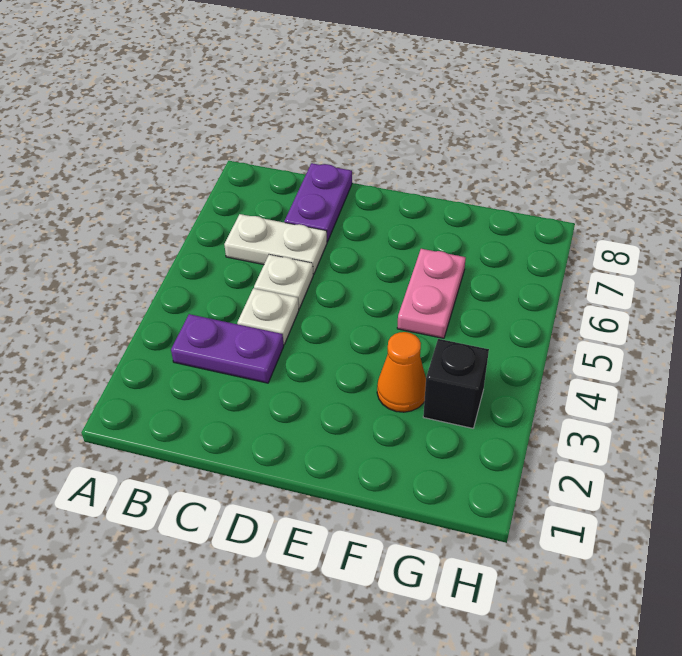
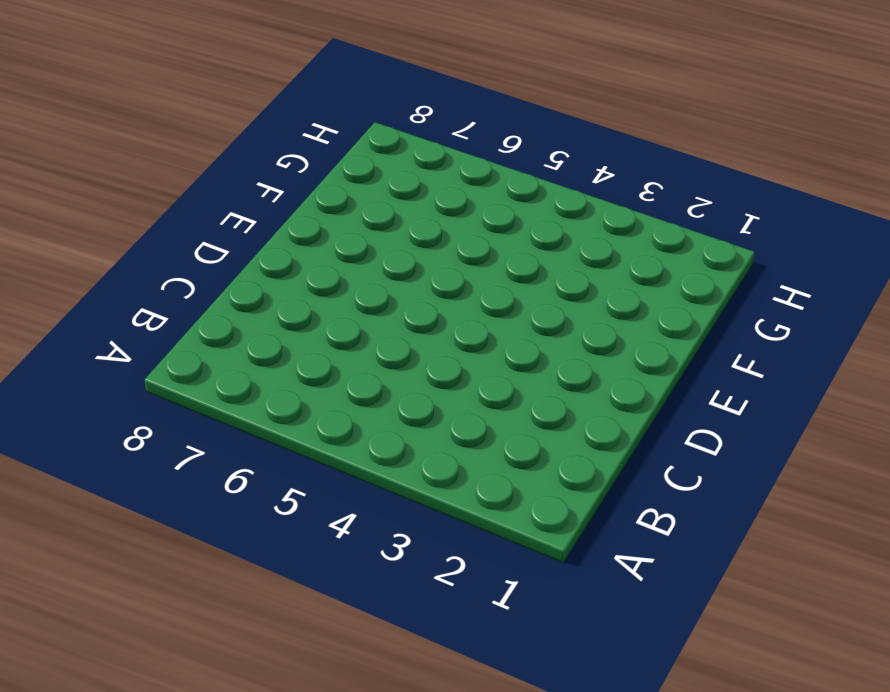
none -> purple plate B3:C3 level 1
none -> white plate B6:C6 level 1

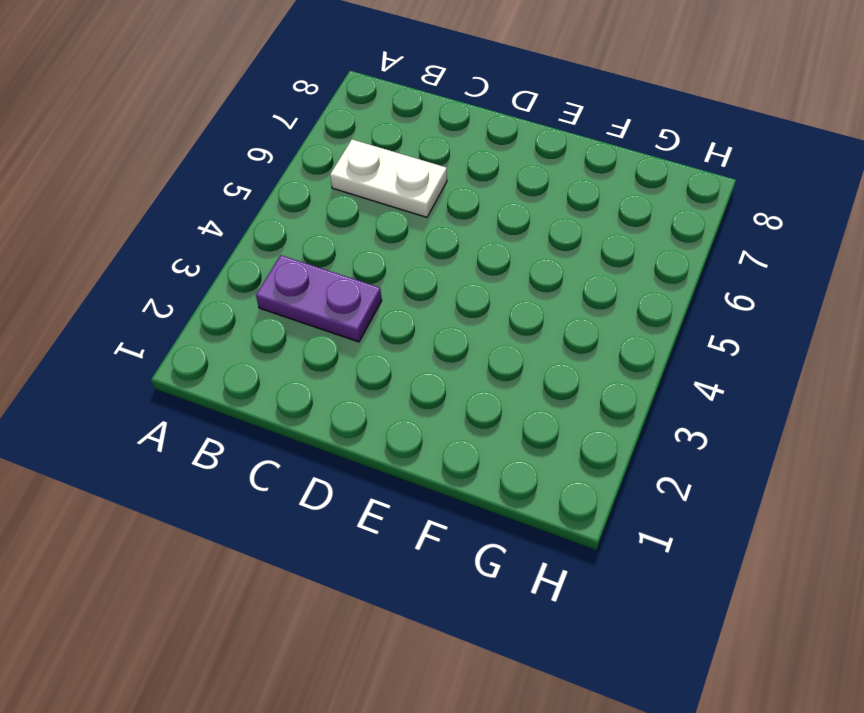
none -> white plate C4 level 1
none -> white plate C5 level 1

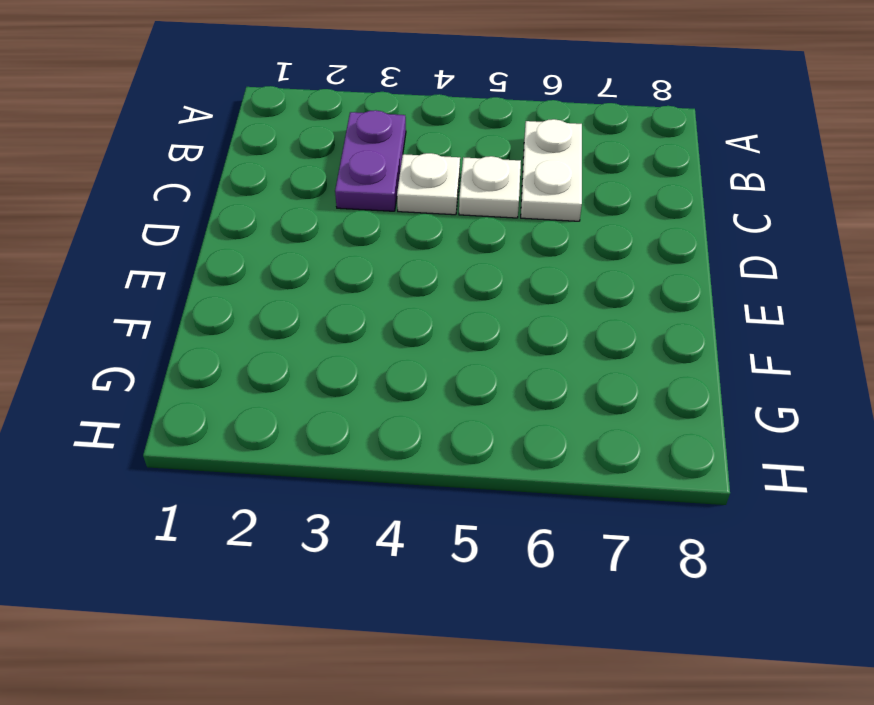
none -> purple plate C7:C8 level 1
none -> orange cone F3 level 1

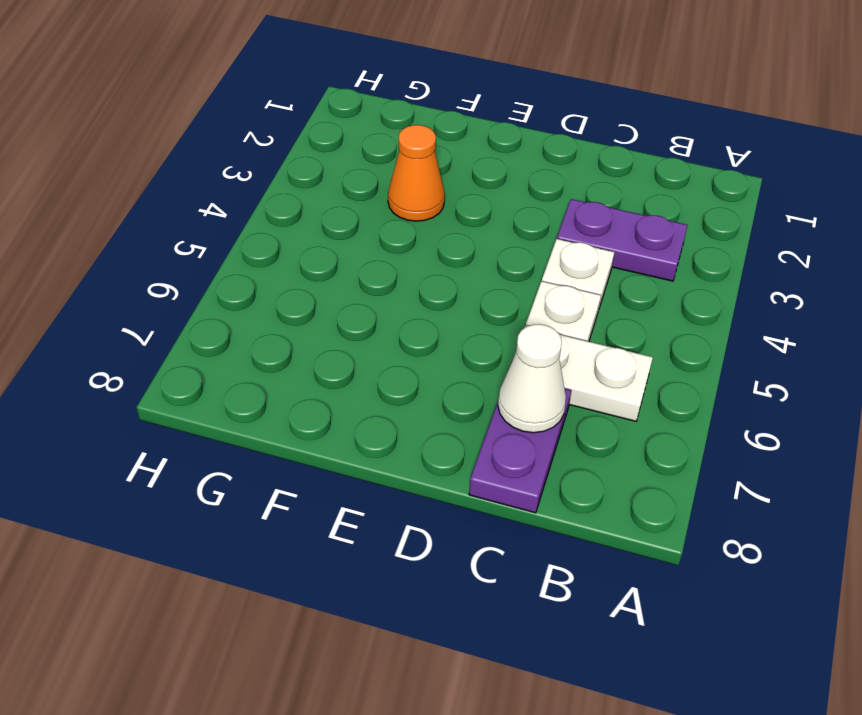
white cone C7 level 2 -> none
none -> pink plate F5:F6 level 1
none -> black brick G3 level 1

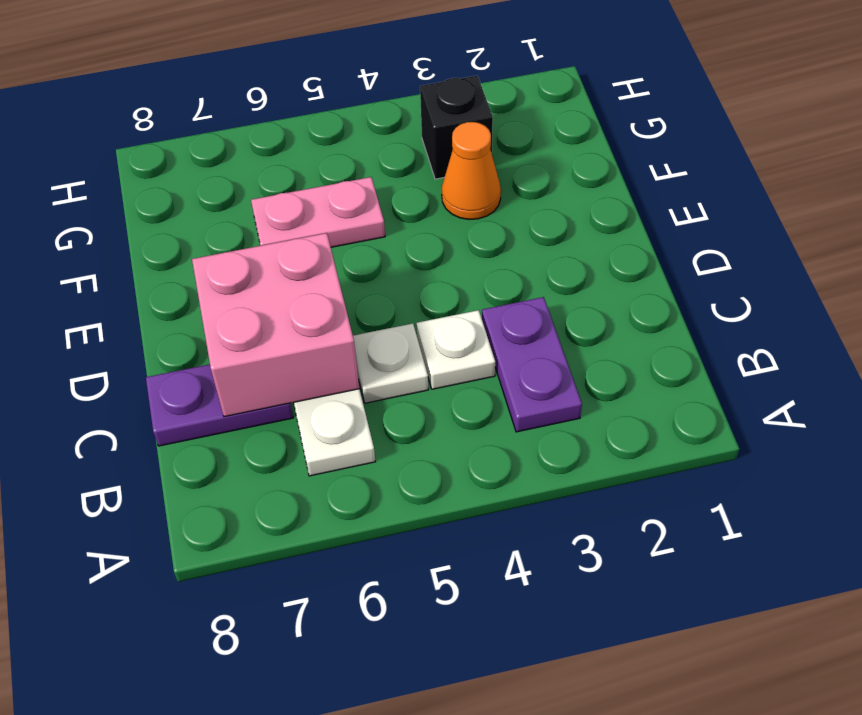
pink brick C6:D7 level 2 -> none

